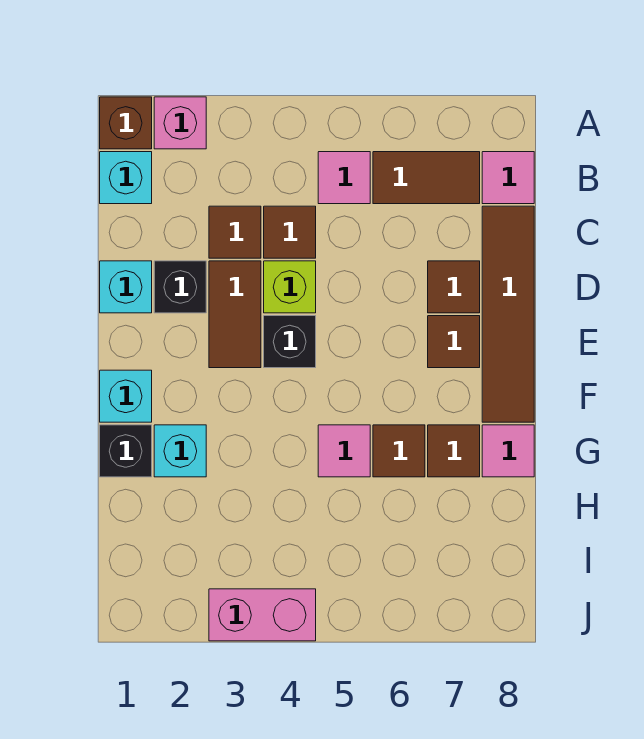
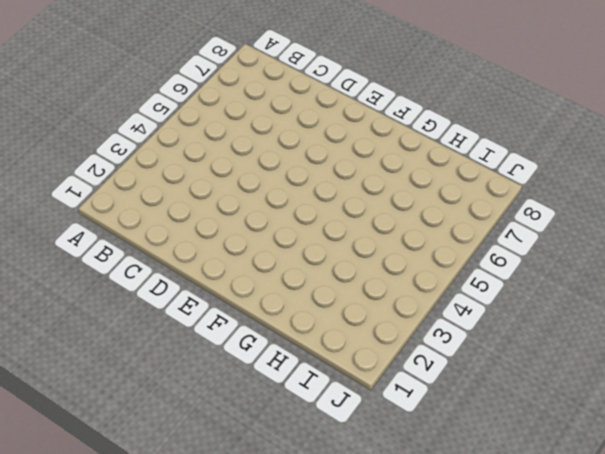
none -> brown brick A1 level 1
none -> pink brick A2 level 1
none -> cyan brick B1 level 1

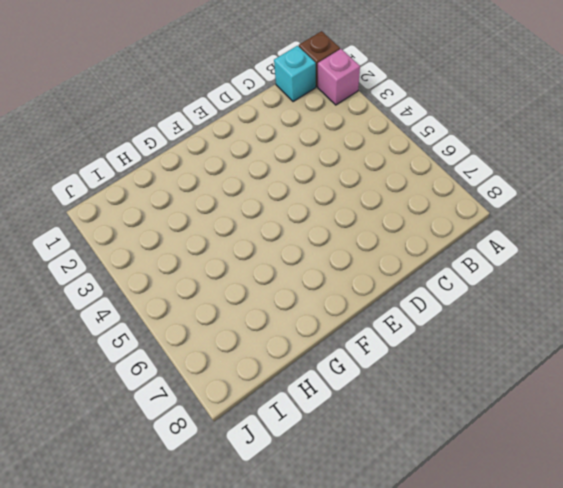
none -> pink tile B5 level 1
none -> brown tile B6:B7 level 1
none -> pink tile B8 level 1

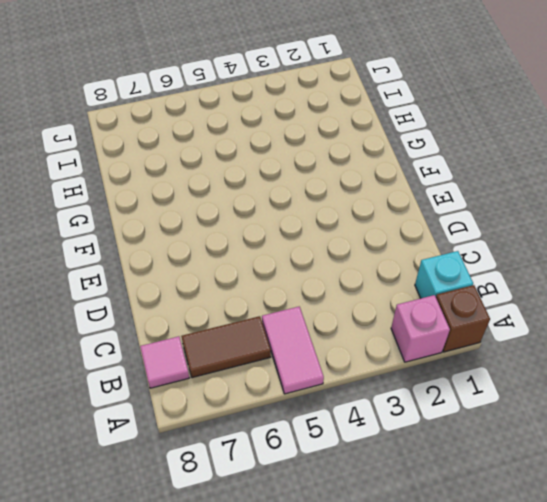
pink tile A5:B5 level 1 -> pink tile B5 level 1
none -> brown tile C3 level 1
none -> brown tile C4 level 1
none -> brown tile C8:F8 level 1

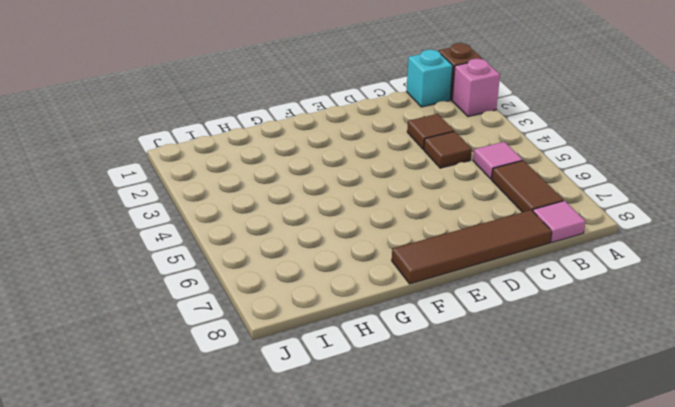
none -> cyan brick D1 level 1
none -> black brick D2 level 1
none -> brown tile D3:E3 level 1

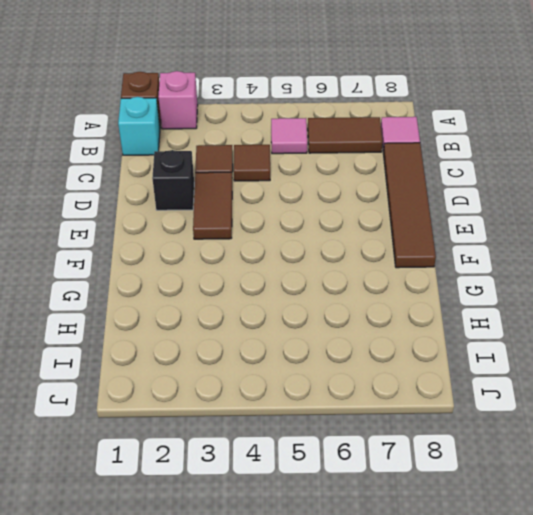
none -> cyan brick D1 level 1
none -> lime brick D4 level 1
none -> brown tile D7 level 1

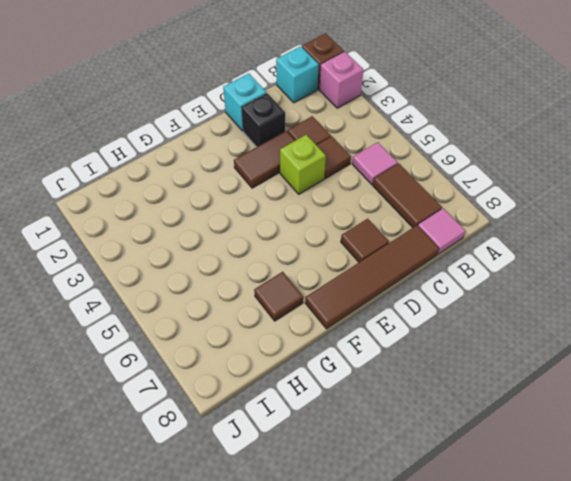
none -> black brick E4 level 1
none -> brown tile E7 level 1
none -> cyan brick F1 level 1

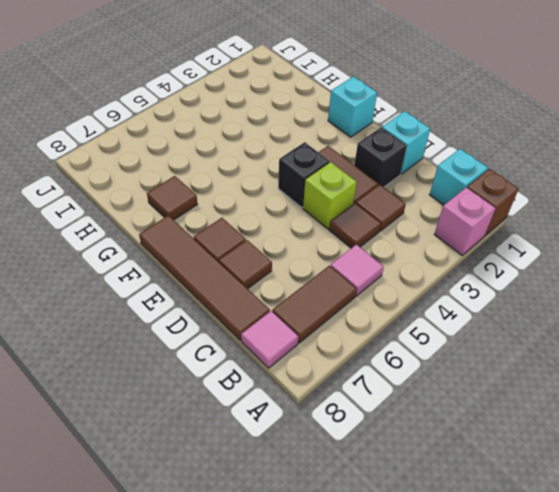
none -> black brick G1 level 1
none -> cyan brick G2 level 1
none -> pink tile G5 level 1

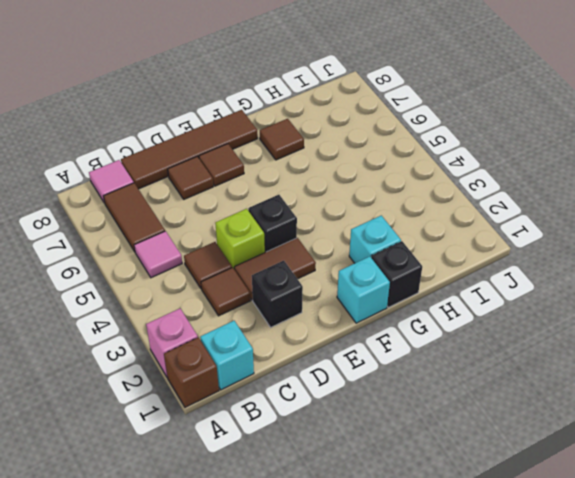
none -> cyan brick D1 level 1
none -> pink tile G5 level 1
none -> brown tile G6 level 1

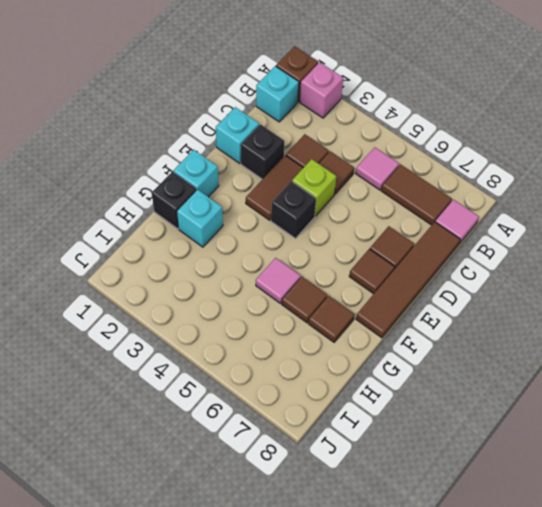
none -> pink tile G8 level 1
none -> pink brick J3:J4 level 1

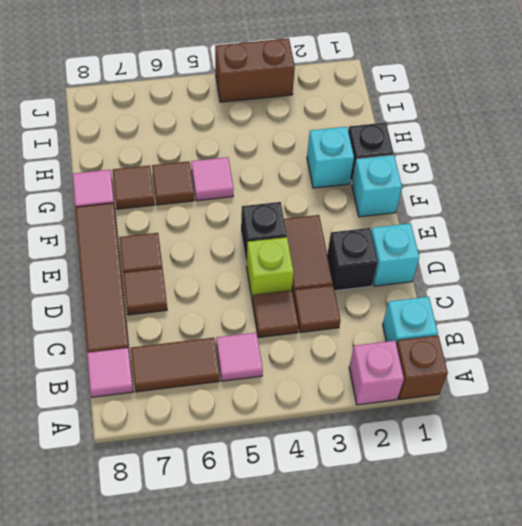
brown brick J3:J4 level 1 -> pink brick J3:J4 level 1

